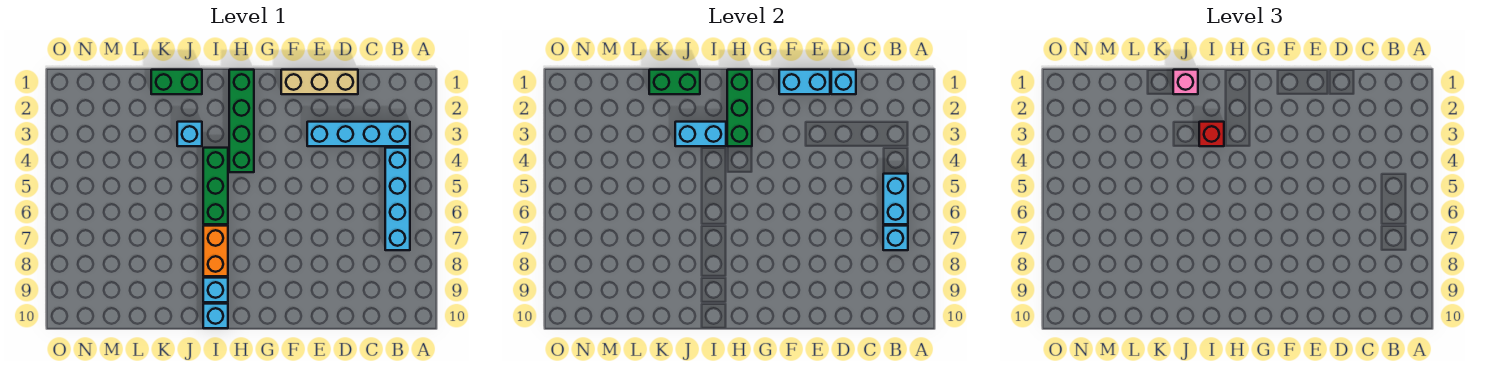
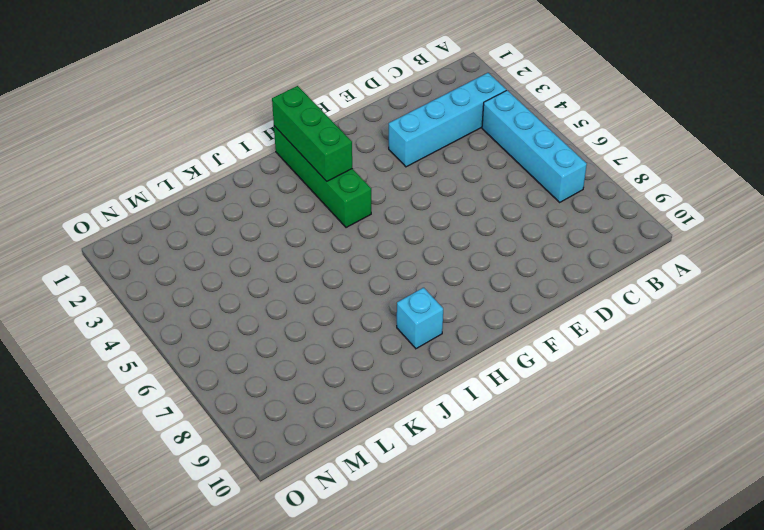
none -> tan brick D1:F1 level 1
none -> green brick I4:I6 level 1
none -> orange brick I7:I8 level 1

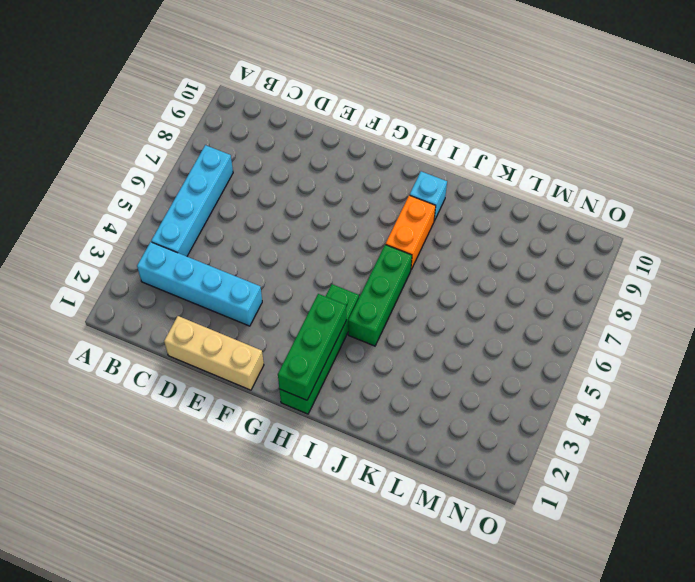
none -> cyan brick I10 level 1
none -> green brick J1:K1 level 1
none -> cyan brick J3 level 1

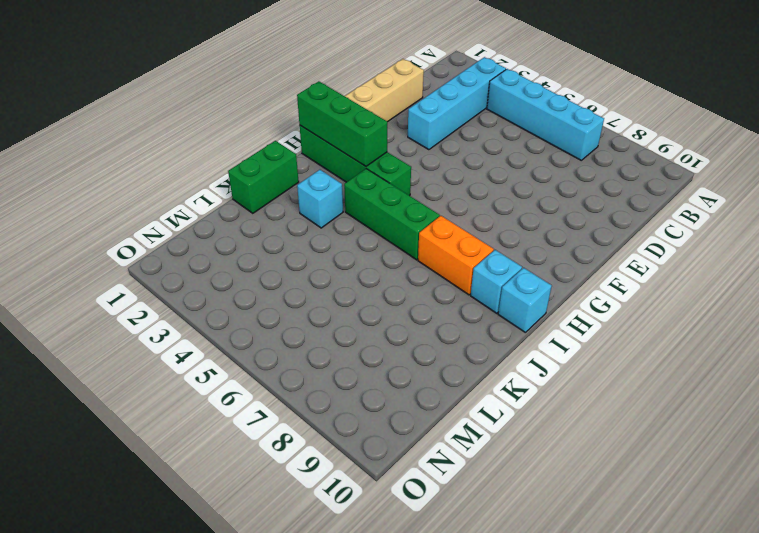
none -> cyan brick B5:B6 level 2
none -> cyan brick B7 level 2
none -> cyan brick D1 level 2

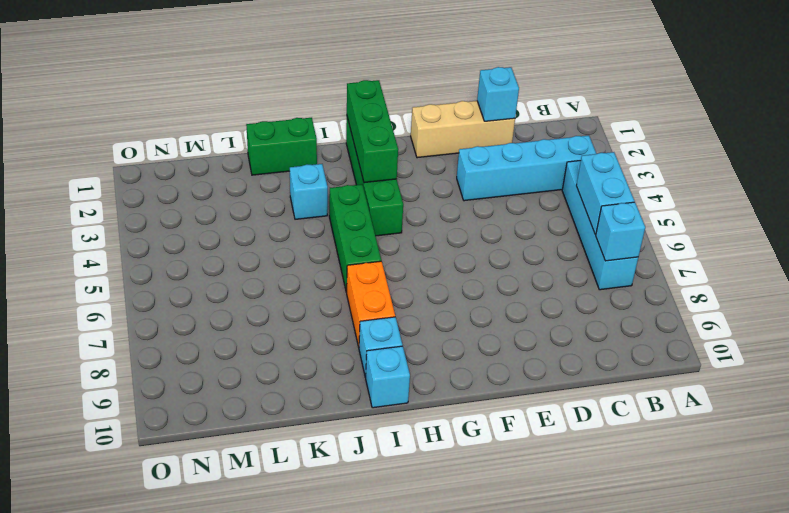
none -> cyan brick E1:F1 level 2
none -> cyan brick I3:J3 level 2
none -> green brick J1:K1 level 2

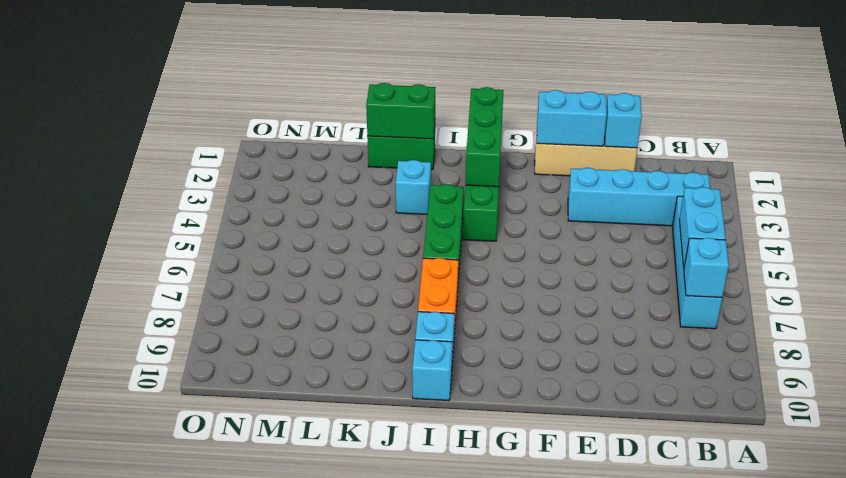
none -> cyan brick I3:J3 level 2
none -> red brick I3 level 3
none -> pink brick J1 level 3

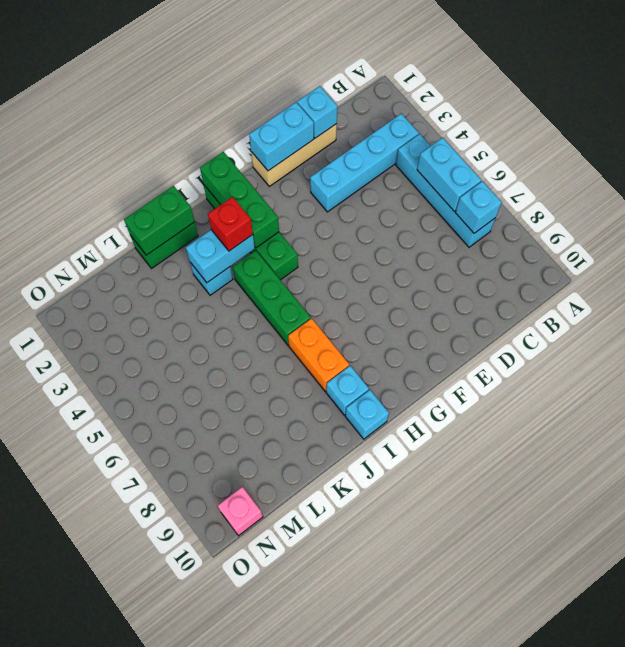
pink brick N10 level 1 -> pink brick J1 level 3

